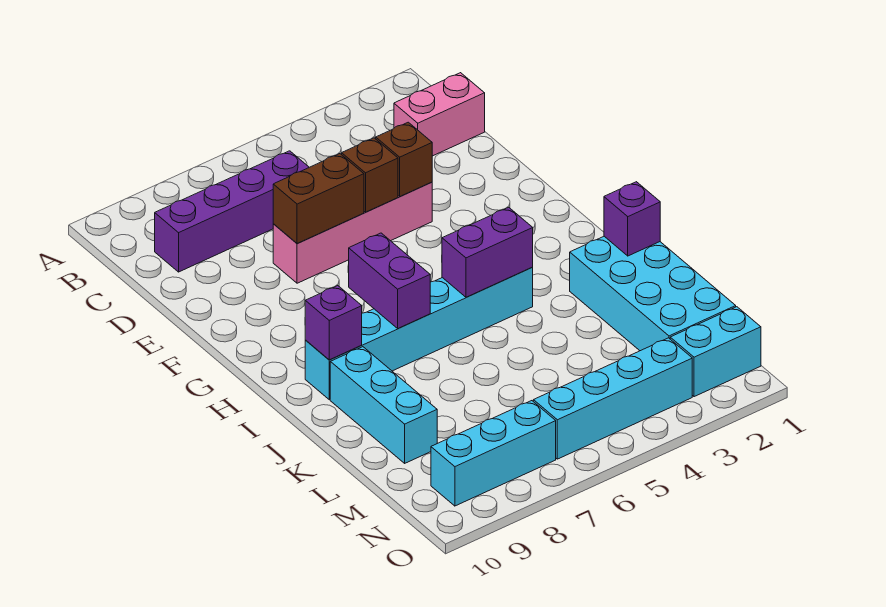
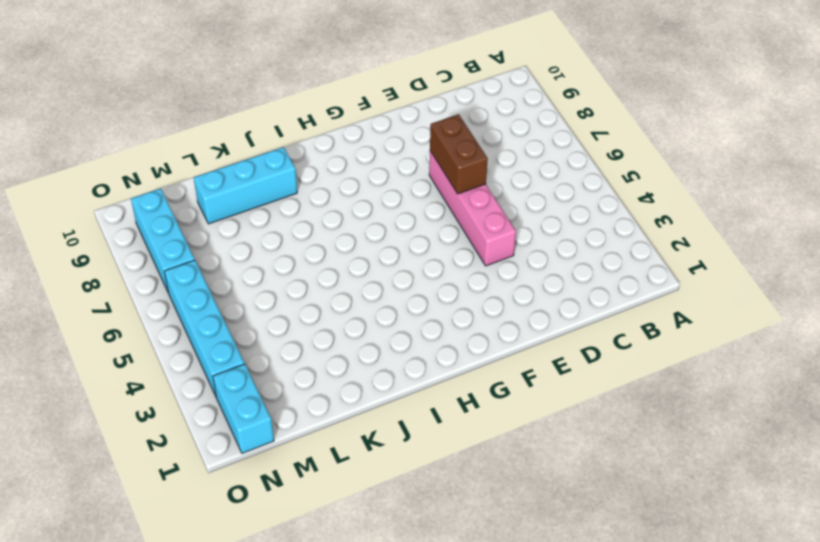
none -> pink brick C1:C2 level 1
none -> purple brick C6:C9 level 1
none -> cyan brick I4:I9 level 1

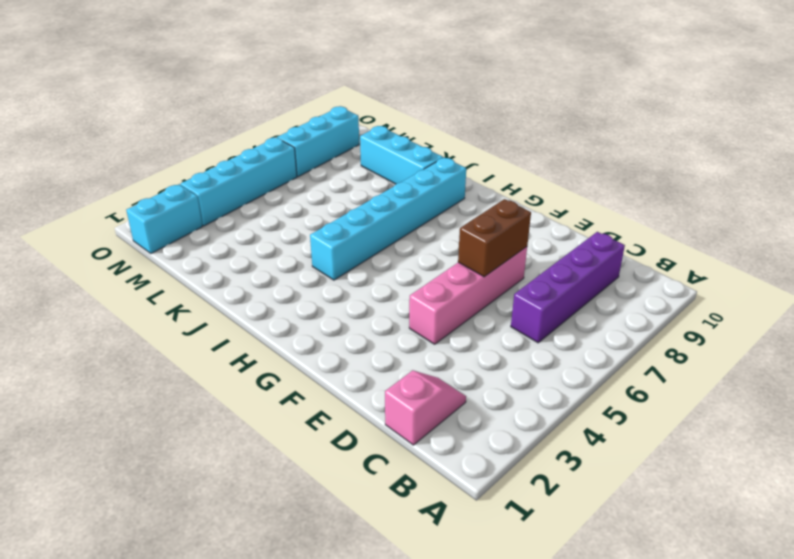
pink slope C1:C2 level 1 top 1 -> pink brick C1:C2 level 1
none -> cyan brick J1:M2 level 1
none -> brown brick E4 level 2
none -> brown brick E5 level 2

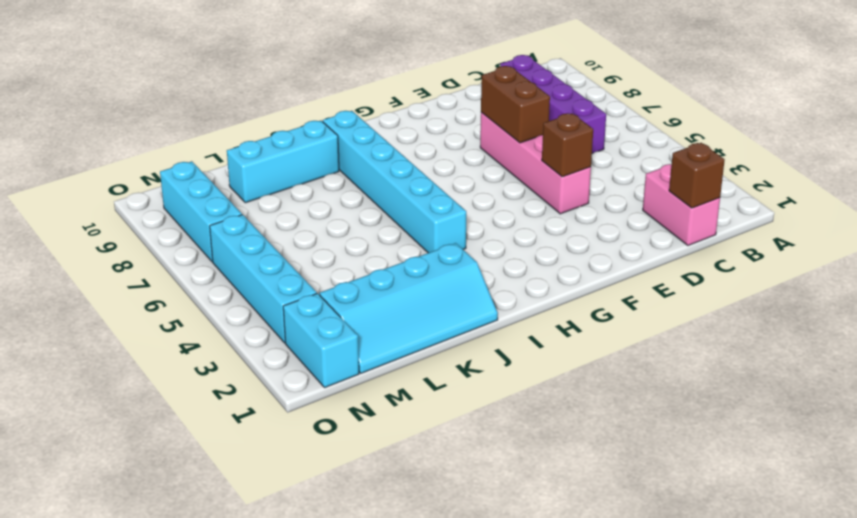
brown brick C1 level 2 -> brown brick E5 level 2
cyan slope J1:M2 level 1 top 2 -> cyan brick J1:M2 level 1
none -> purple brick H7:I7 level 2
none -> purple brick I4:I5 level 2
none -> purple brick I9 level 2

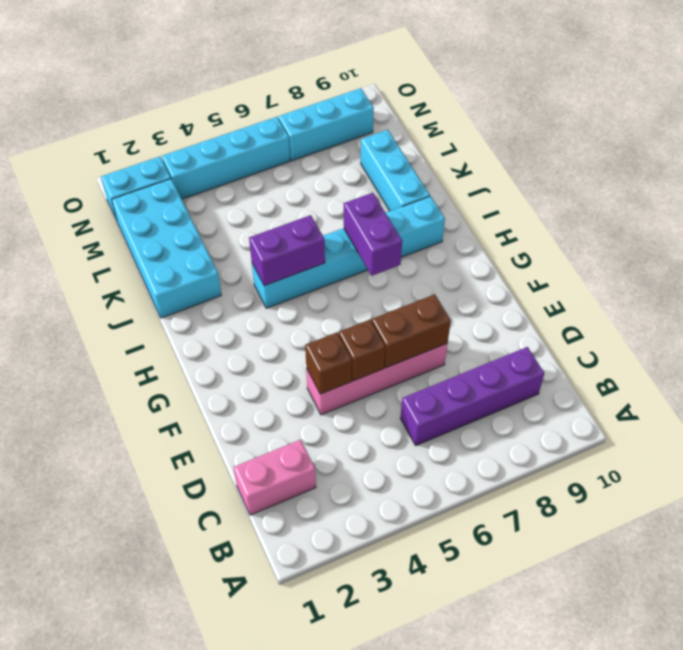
none -> purple brick I9 level 2
none -> purple brick J1 level 2

